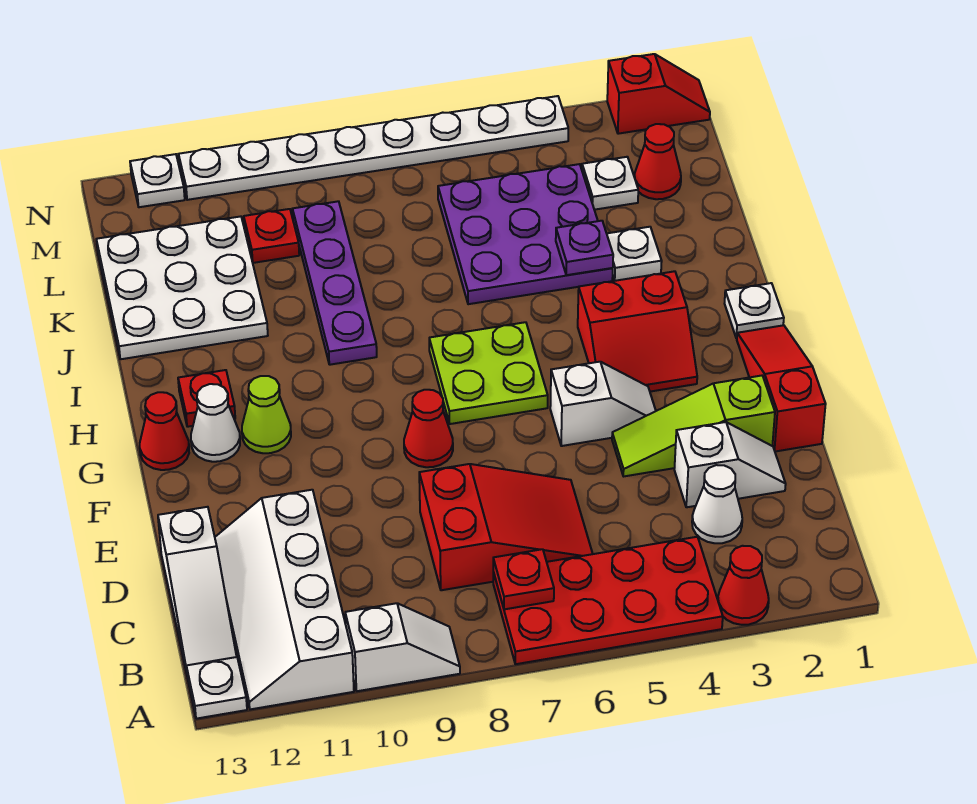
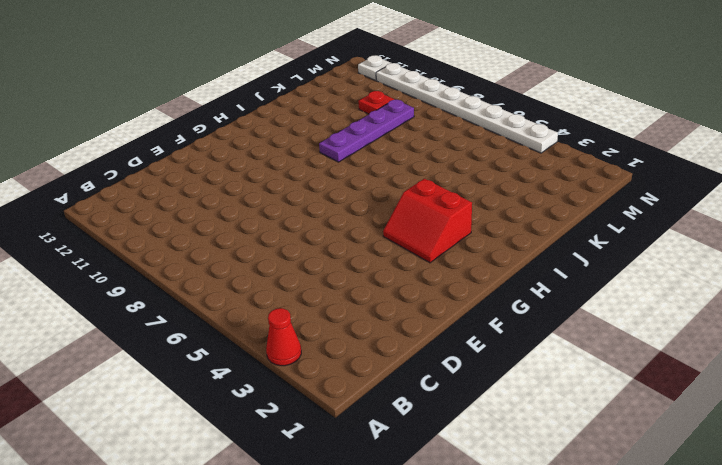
none -> red plate A4:B7 level 1
none -> white slope A9:A10 level 1 top 10
none -> white slope A11:D12 level 1 top 11
none -> white plate A13 level 1

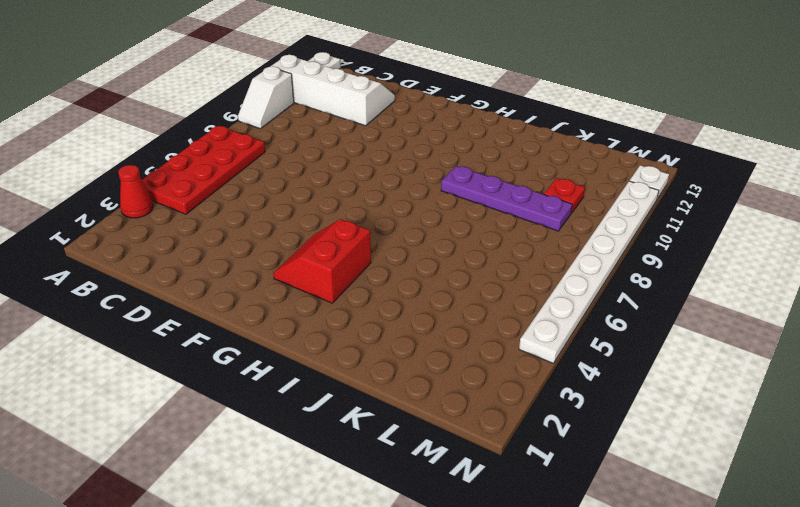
none -> white slope B13:D13 level 1 top D
none -> white cone C3 level 1
none -> red slope C6:D8 level 1 top 8
none -> white slope D2:D3 level 1 top 3

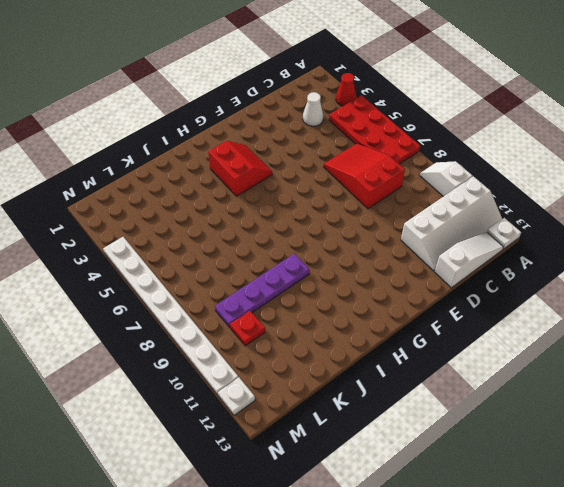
none -> white slope D2:D3 level 1 top 3
none -> red slope E1:G1 level 1 top E
none -> lime slope E2:E4 level 1 top 2
none -> white slope F4:F5 level 1 top 5

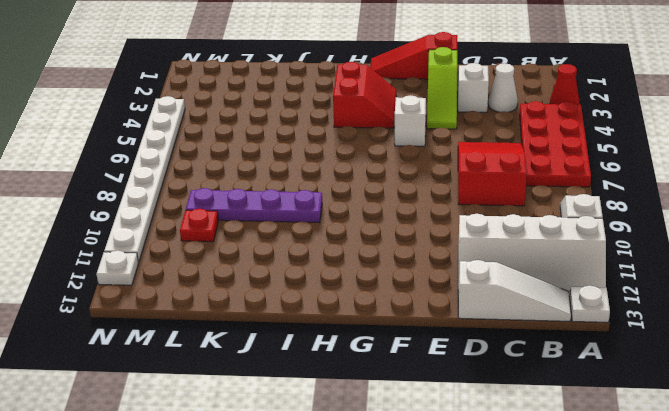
none -> red cone F8 level 1
none -> lime plate G6:H7 level 1
none -> lime cone G11 level 1
none -> white cone G12 level 1

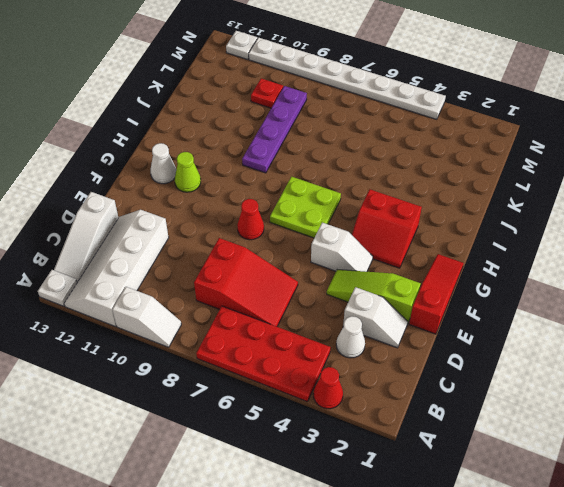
none -> red cone G13 level 1
none -> white plate H1 level 1
none -> red plate H12 level 1
none -> white plate J3 level 1

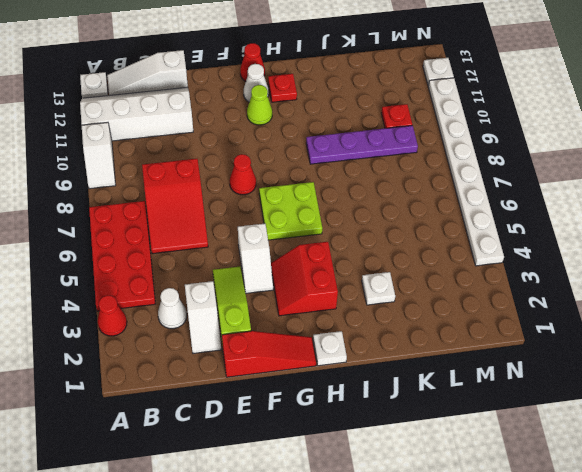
none -> purple plate J4:L6 level 1
none -> white plate J11:L13 level 1
none -> red cone L2 level 1
none -> white plate L3 level 1

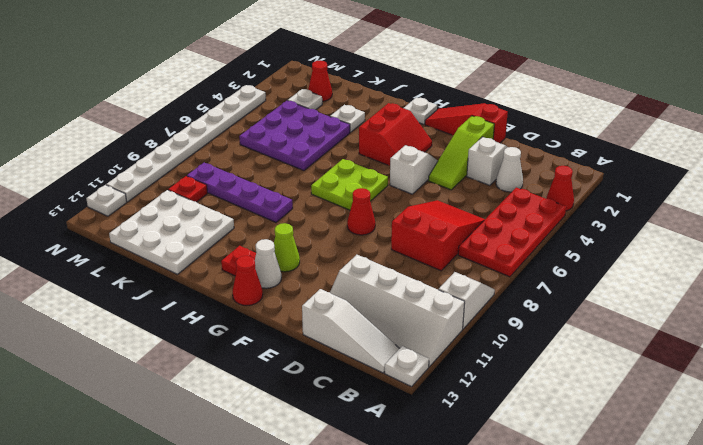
none -> red slope N1:N2 level 1 top 2
none -> red plate B7 level 2
none -> purple plate J4 level 2

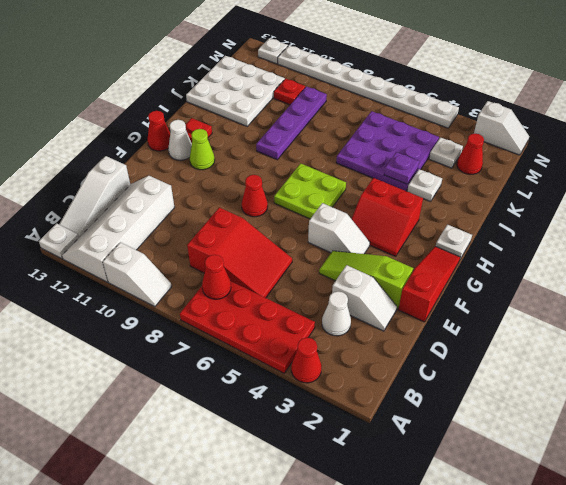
red cone B7 level 2 -> red plate B7 level 2
white slope N1:N2 level 1 top 2 -> red slope N1:N2 level 1 top 2

